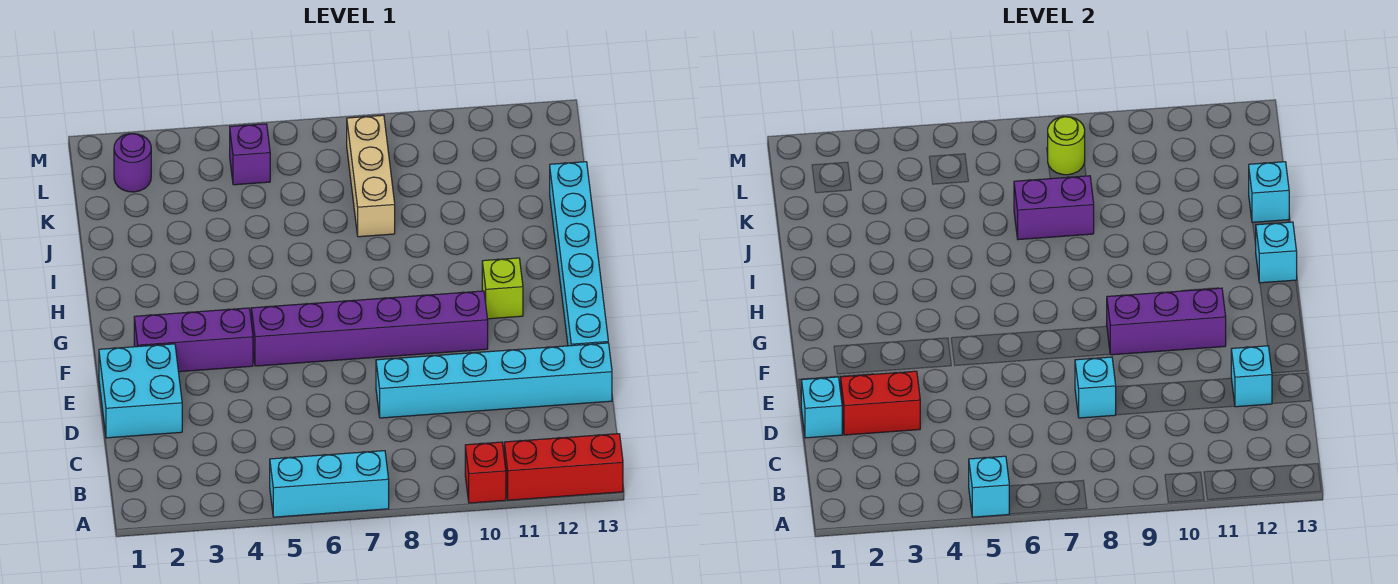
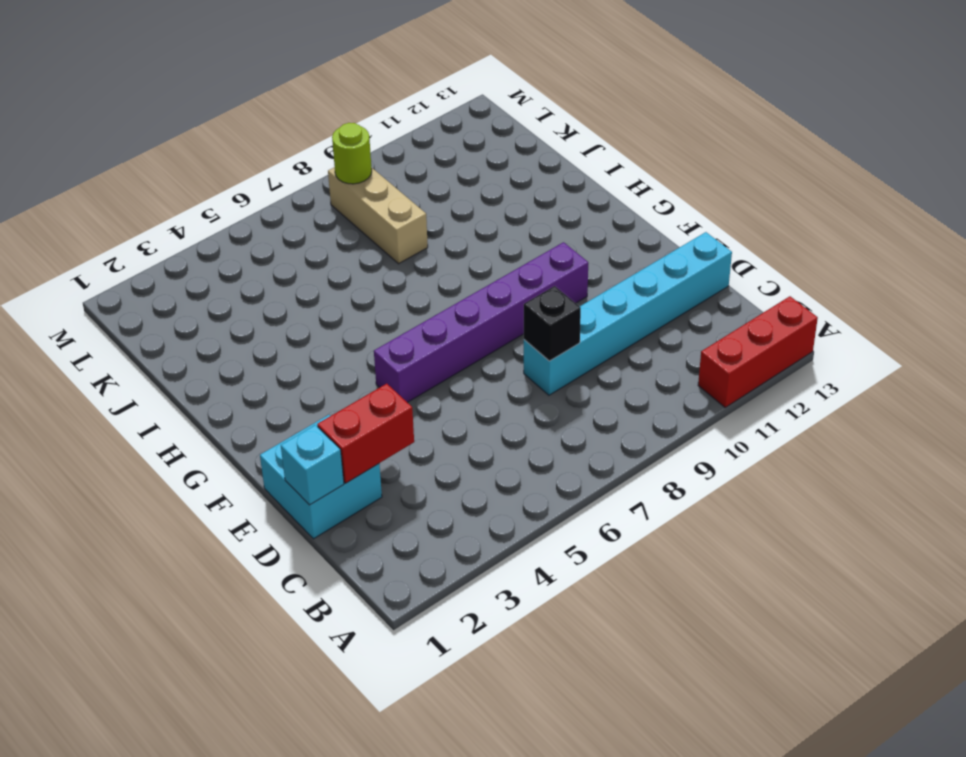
black brick D8 level 2 -> cyan brick D8 level 2
none -> cyan brick A5:A7 level 1
none -> red brick A10 level 1
none -> cyan brick E13:J13 level 1

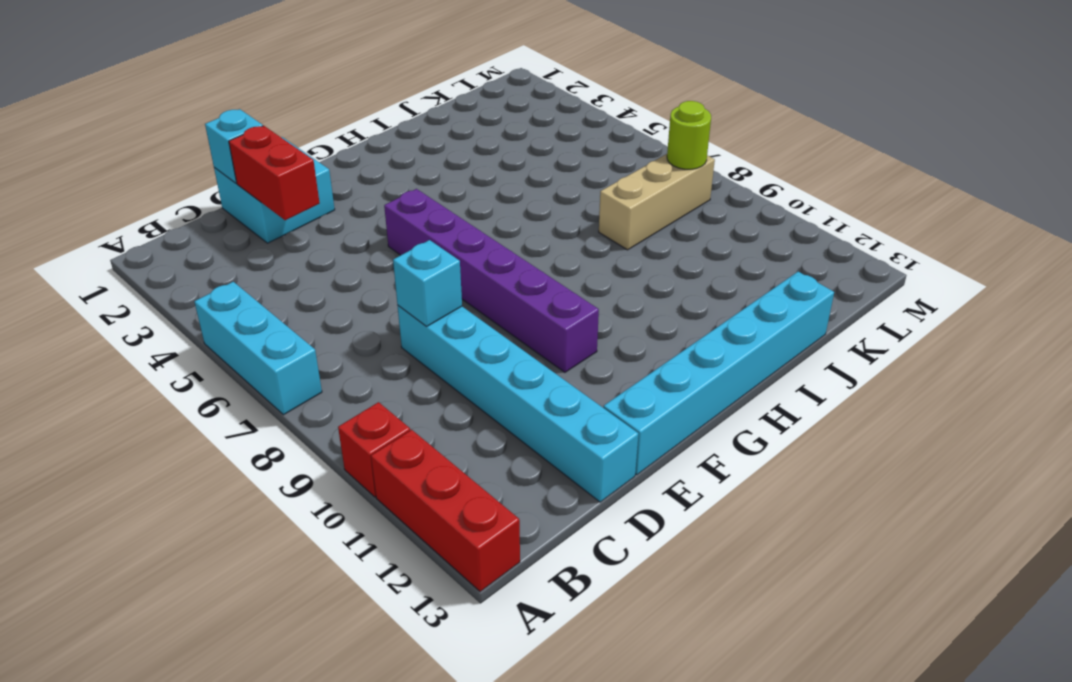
none -> purple brick F2:F4 level 1
none -> lime brick G11 level 1
none -> purple round brick L2 level 1

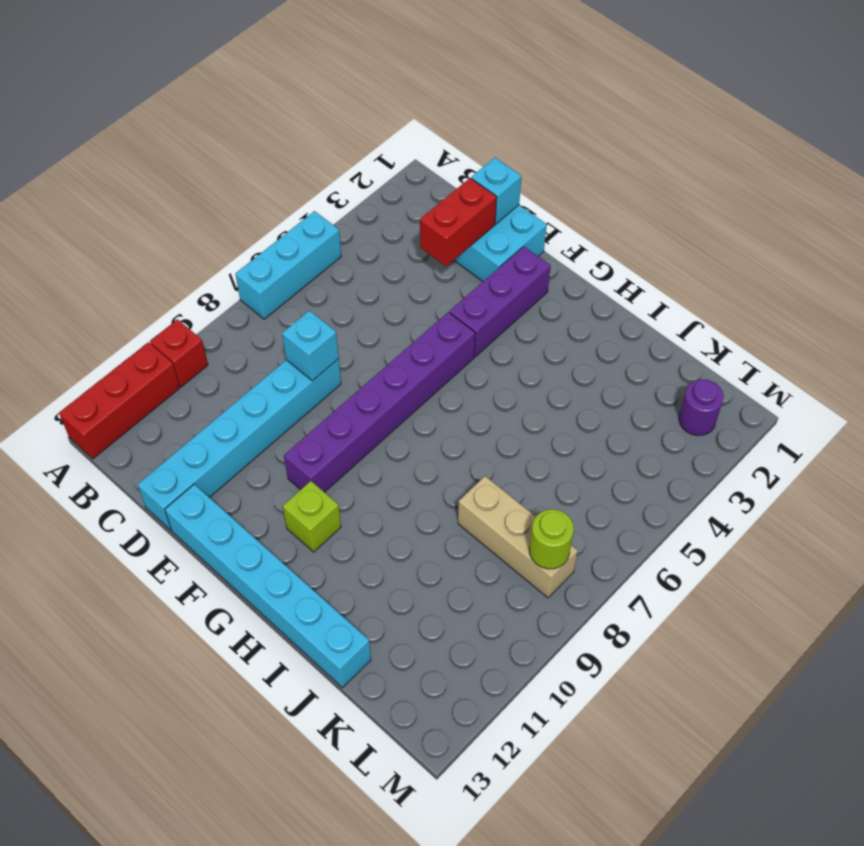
none -> purple brick L5 level 1
none -> cyan brick A5 level 2
none -> cyan brick D12 level 2

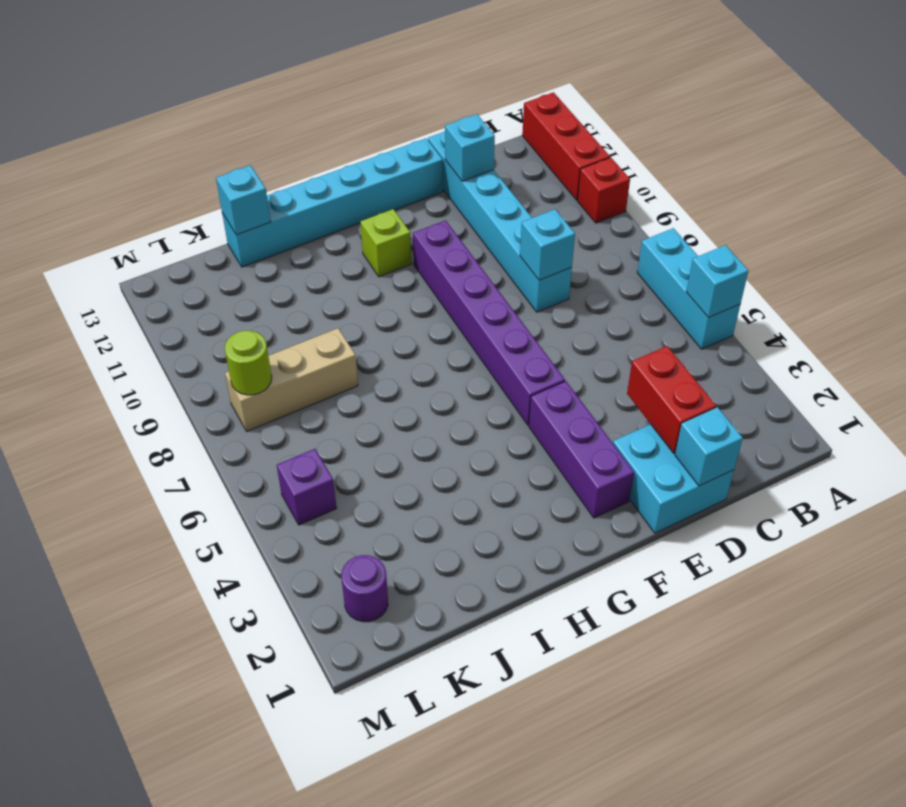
none -> purple brick F9:F11 level 2
none -> cyan brick H13 level 2
none -> purple brick J7:J8 level 2

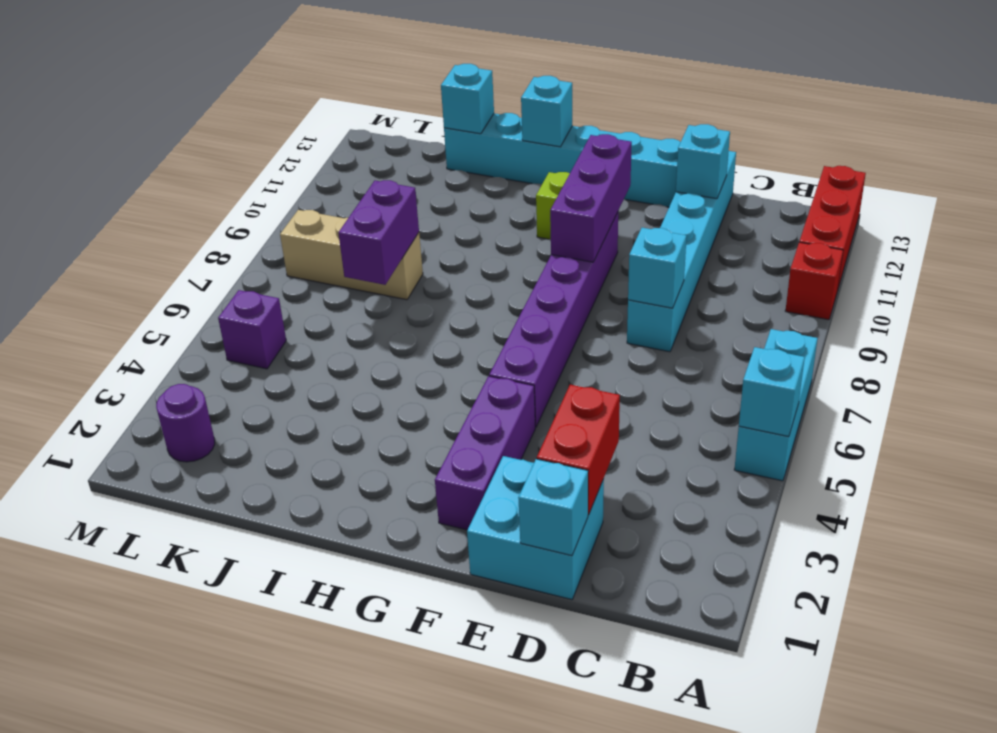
none -> lime round brick L8 level 2

